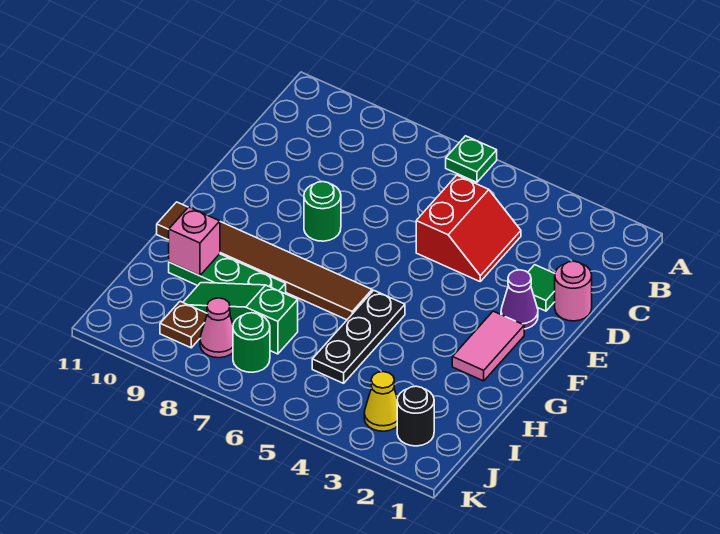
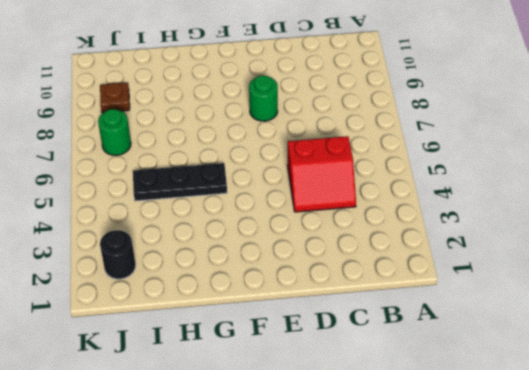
none -> green plate A6 level 1
none -> pink round brick D1 level 1
none -> green tile D2 level 1

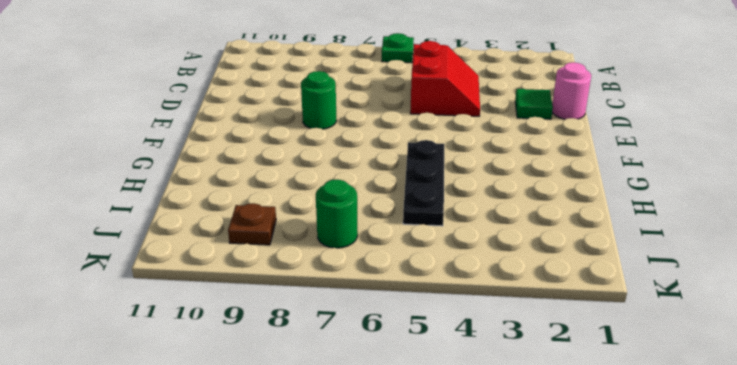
none -> purple cone E2 level 1
none -> pink tile F2:G2 level 1
none -> brown tile G6:G11 level 1

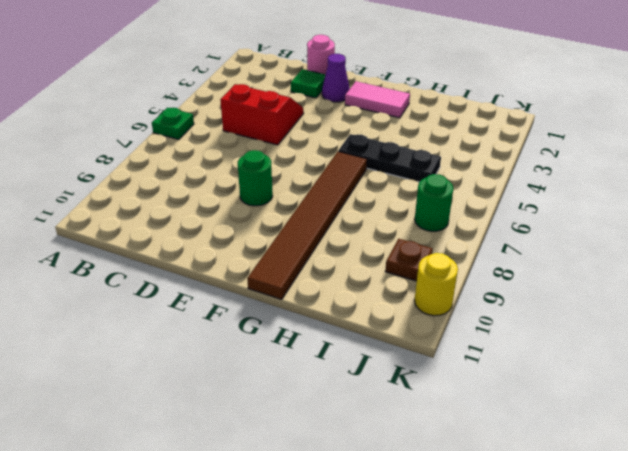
yellow round brick K10 level 1 -> none
none -> green plate H8:H10 level 1
none -> green slope I7:I9 level 1 top 7
none -> black round brick J2 level 1

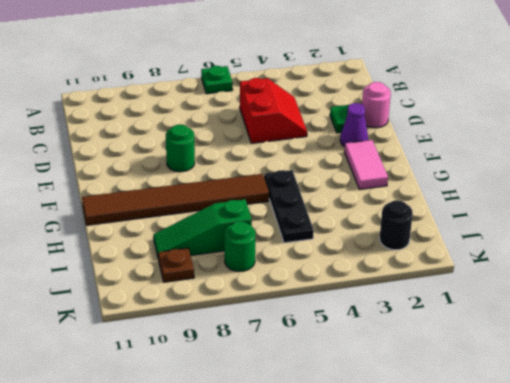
none -> green plate H8:H10 level 1
none -> yellow cone J3 level 1
none -> pink cone J8 level 1

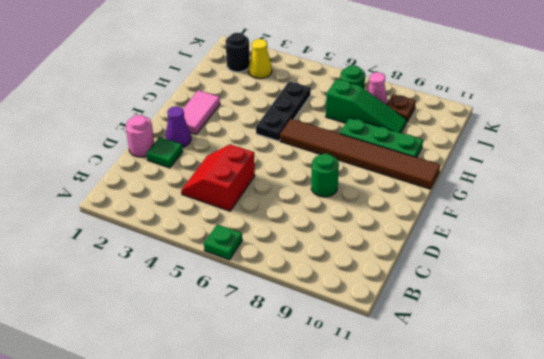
none -> pink brick H10 level 2

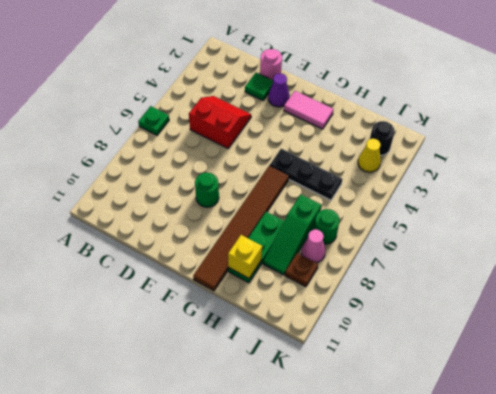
yellow brick H10 level 2 -> pink brick H10 level 2

